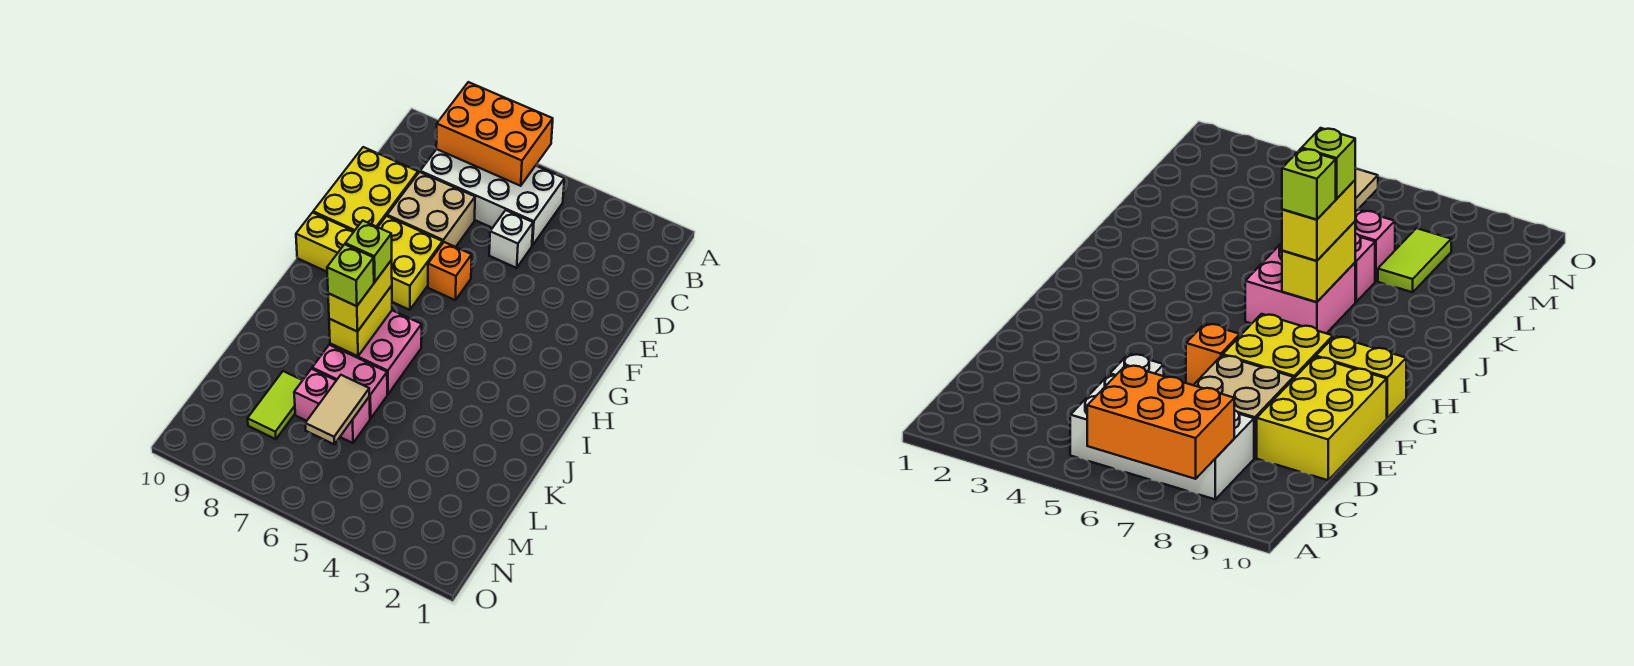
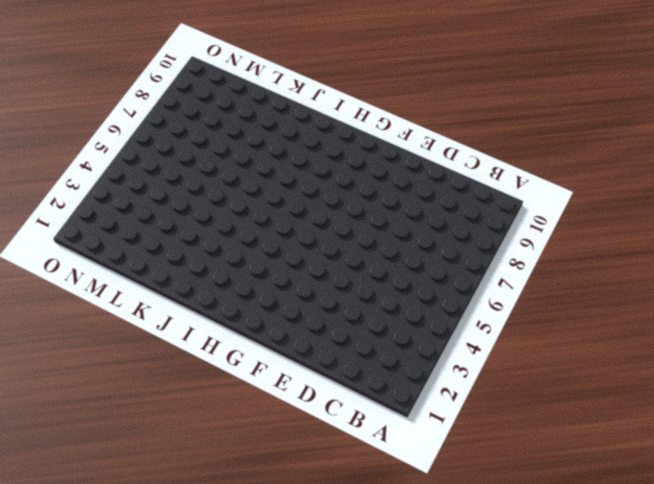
none -> white brick B5:C8 level 1
none -> white brick D5 level 1
none -> tan brick D7:E8 level 1

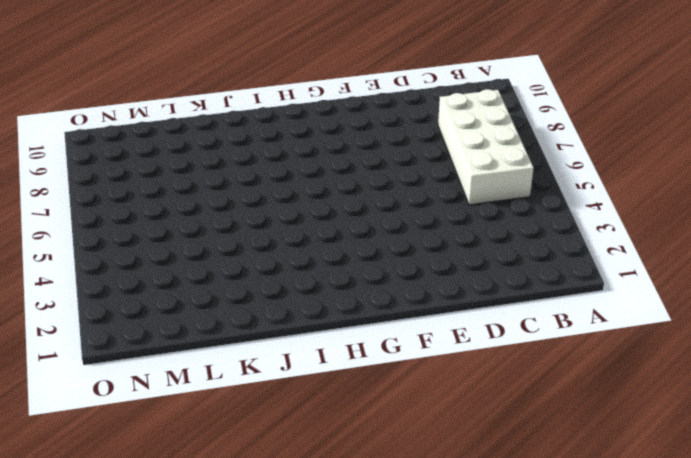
none -> white brick D5 level 1
none -> tan brick D7:E8 level 1
none -> yellow brick D9:F10 level 1

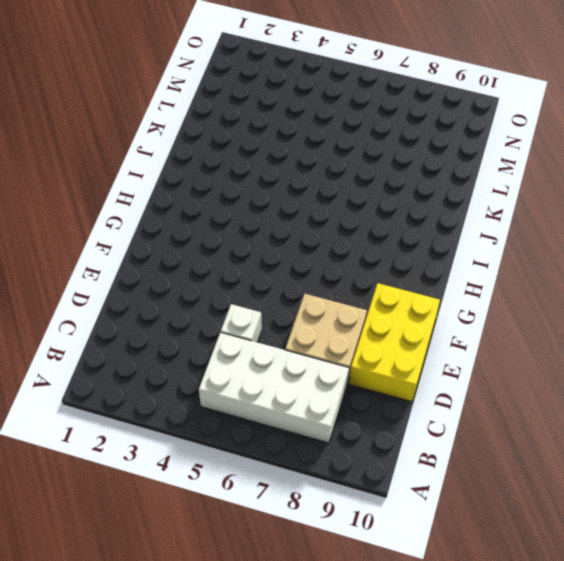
none -> orange brick F6 level 1
none -> yellow brick F7:G8 level 1
none -> yellow brick G9:G10 level 1

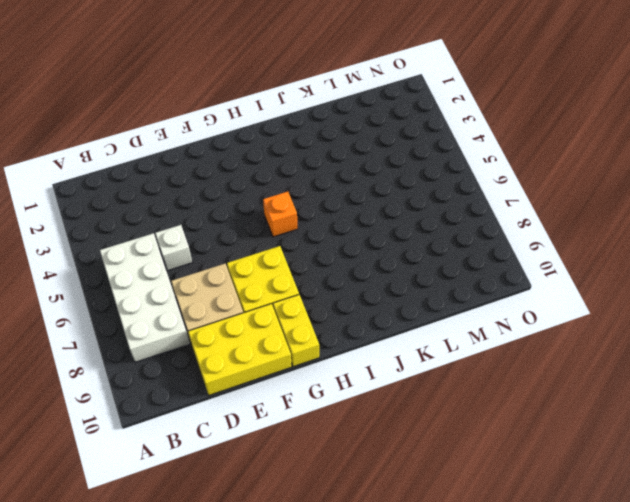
orange brick H5 level 1 -> orange brick F6 level 1
none -> pink brick I6:J7 level 1
none -> pink brick K6:K7 level 1
none -> pink brick L6:L7 level 1

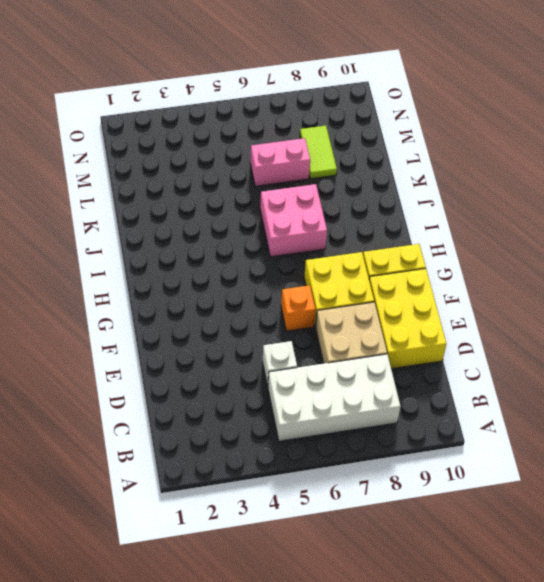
none -> pink brick K6:K7 level 1
none -> orange brick A6:B8 level 2
none -> yellow brick I7:J7 level 2

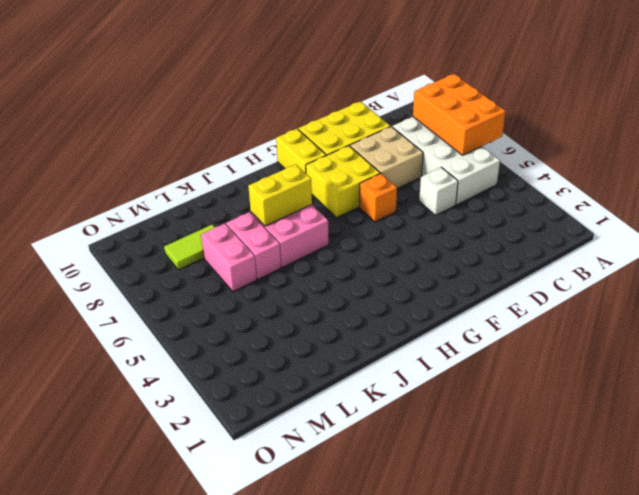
none -> tan tile L6:M6 level 2
none -> yellow brick I7:J7 level 3
none -> lime brick I7 level 4

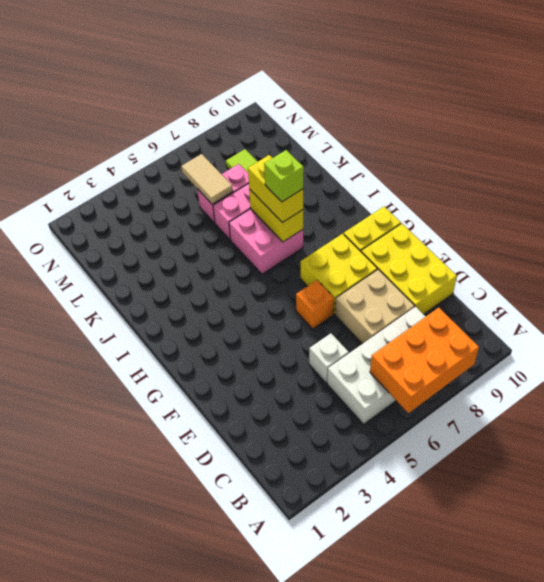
none -> lime brick J7 level 4

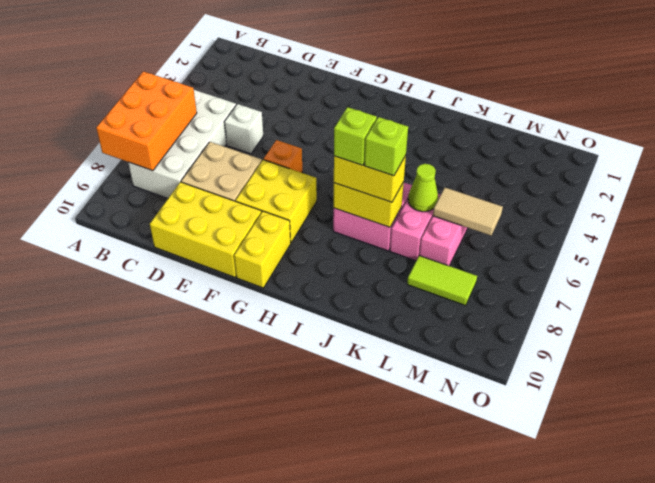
lime cone K6 level 2 -> none

